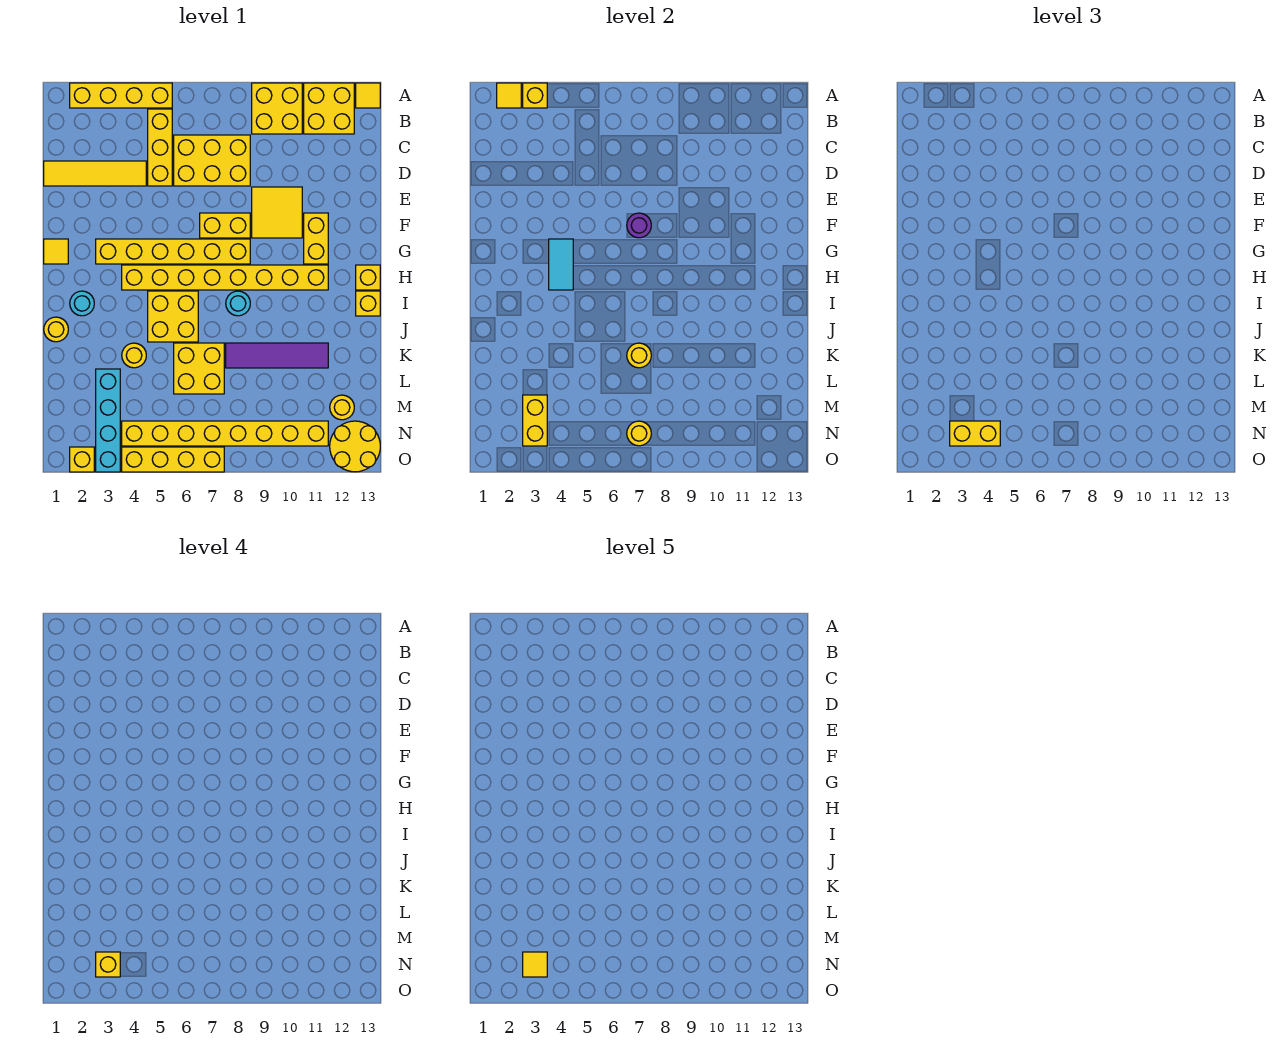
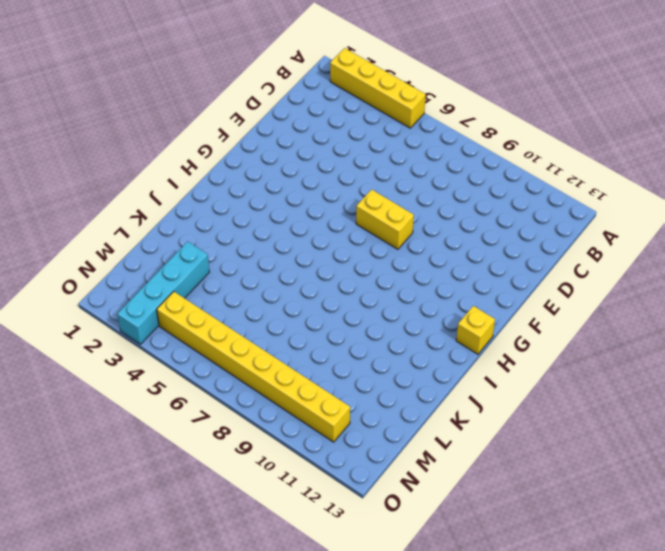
none -> yellow brick A9:B10 level 1
none -> yellow brick A11:B12 level 1
none -> yellow tile A13 level 1
none -> yellow brick B5:D5 level 1

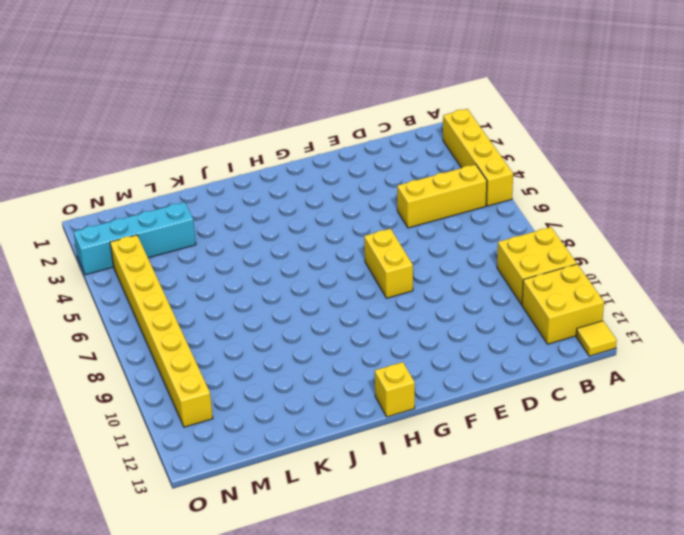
none -> yellow brick C6:D8 level 1
none -> yellow tile D1:D4 level 1
none -> yellow tile E9:F10 level 1
none -> yellow brick F11:G11 level 1

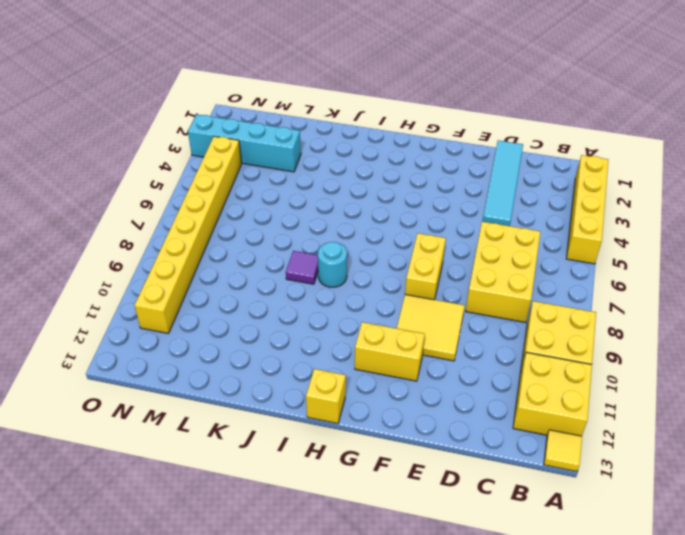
cyan tile D1:D4 level 1 -> yellow tile D1:D4 level 1
purple tile J8 level 1 -> none
none -> yellow brick B5:D5 level 1
none -> yellow tile G1 level 1
none -> yellow brick G3:G8 level 1
none -> yellow brick H4:H11 level 1

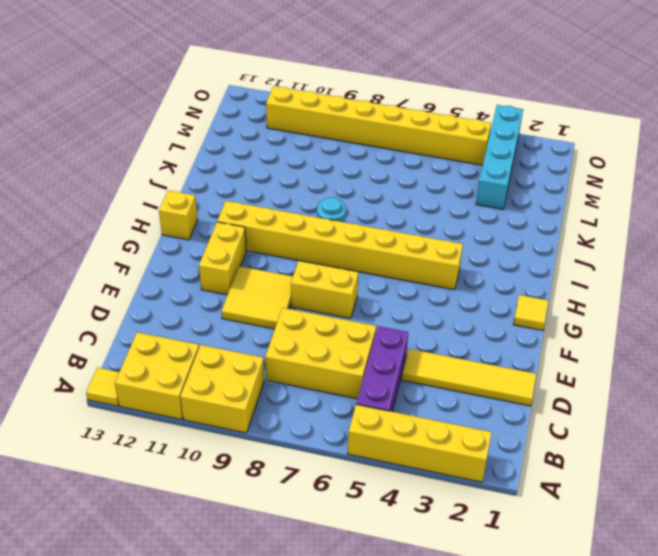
purple brick B5:D5 level 1 -> yellow brick B5:D5 level 1
none -> yellow brick G3:G8 level 1
none -> cyan round brick I2 level 1
none -> yellow brick I5:J6 level 1
none -> yellow brick I13 level 1

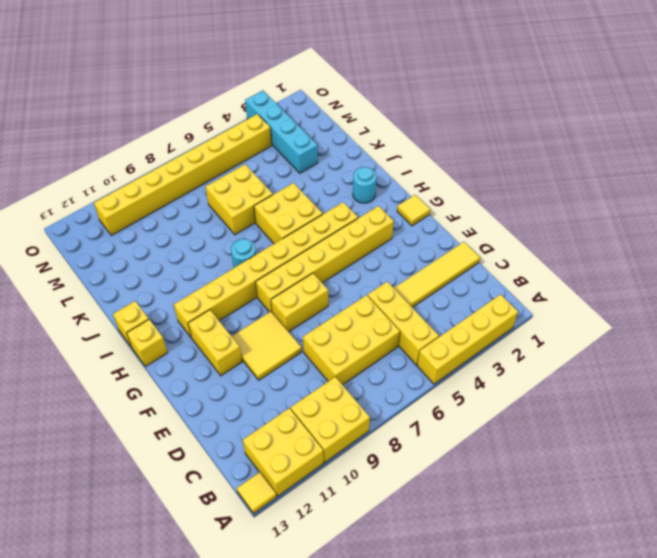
none -> yellow round brick J1 level 1
none -> yellow round brick K4 level 1
none -> purple tile K8:K11 level 1
none -> yellow round brick M12 level 1

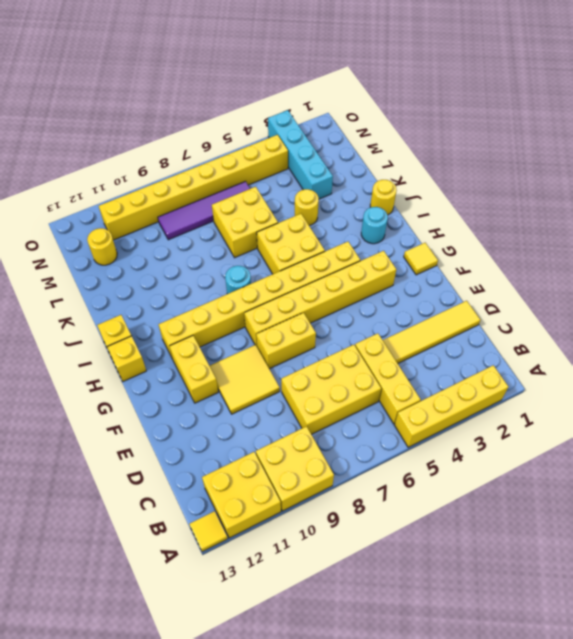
purple tile M6:M9 level 1 -> purple tile K8:K11 level 1
none -> yellow round brick N12:O13 level 1
none -> yellow brick O2 level 1
none -> yellow brick O4:O7 level 1
none -> yellow tile A2 level 2

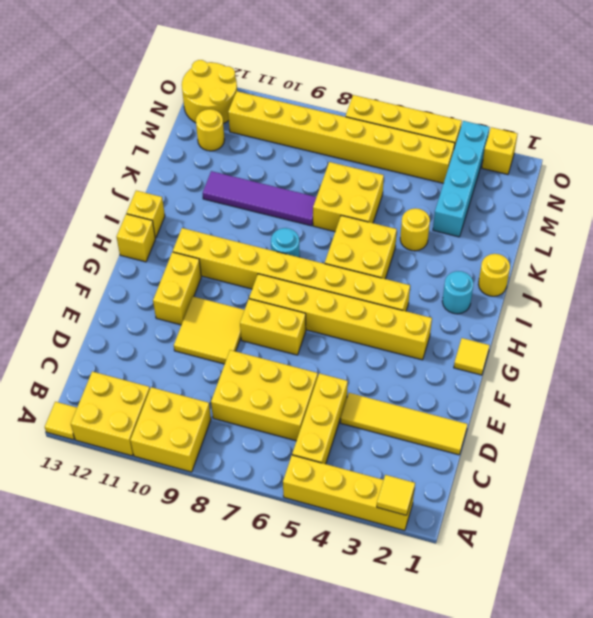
none -> yellow brick A3 level 2
none -> purple round brick F7 level 2
none -> cyan tile G4:H4 level 2
none -> yellow round brick K7 level 2

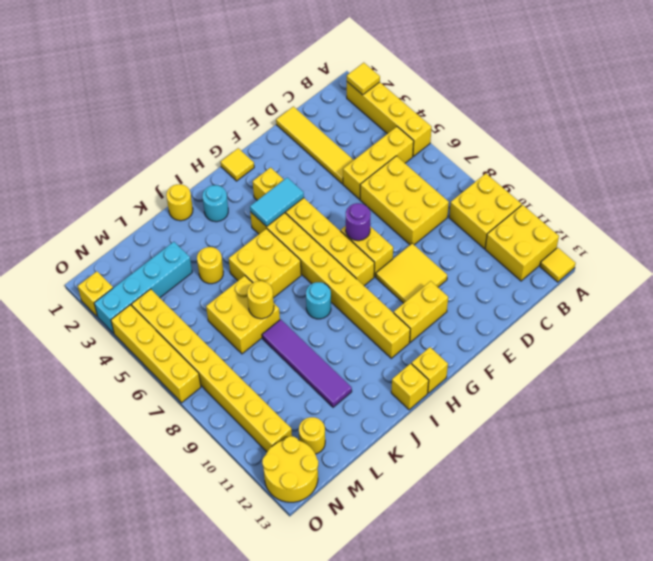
none -> yellow brick A3 level 2
none -> yellow brick M3:N3 level 2
none -> yellow round brick N7 level 2
none -> yellow brick N3:N4 level 3

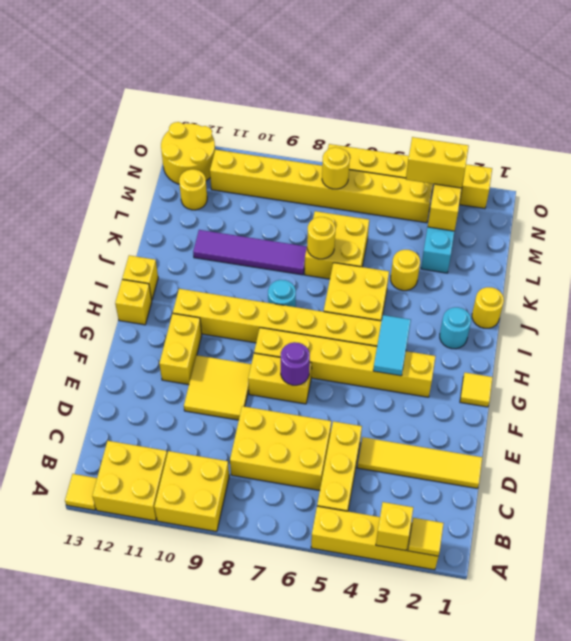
none -> yellow brick N3 level 4
none -> yellow tile N3 level 5

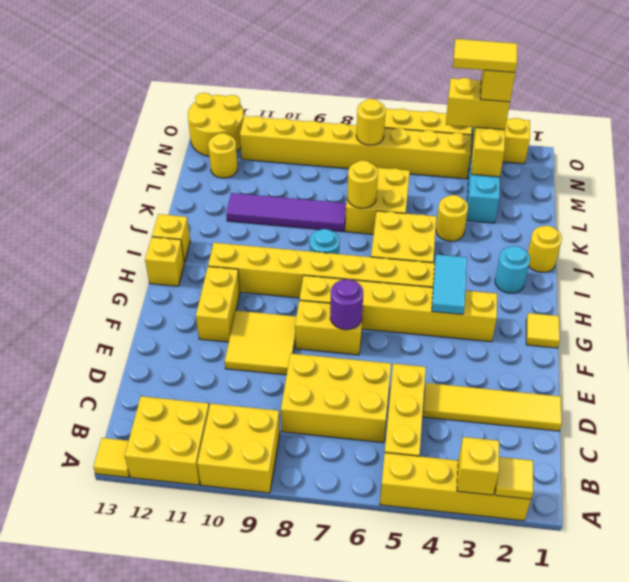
yellow tile N3:N4 level 5 -> yellow tile N3 level 5

